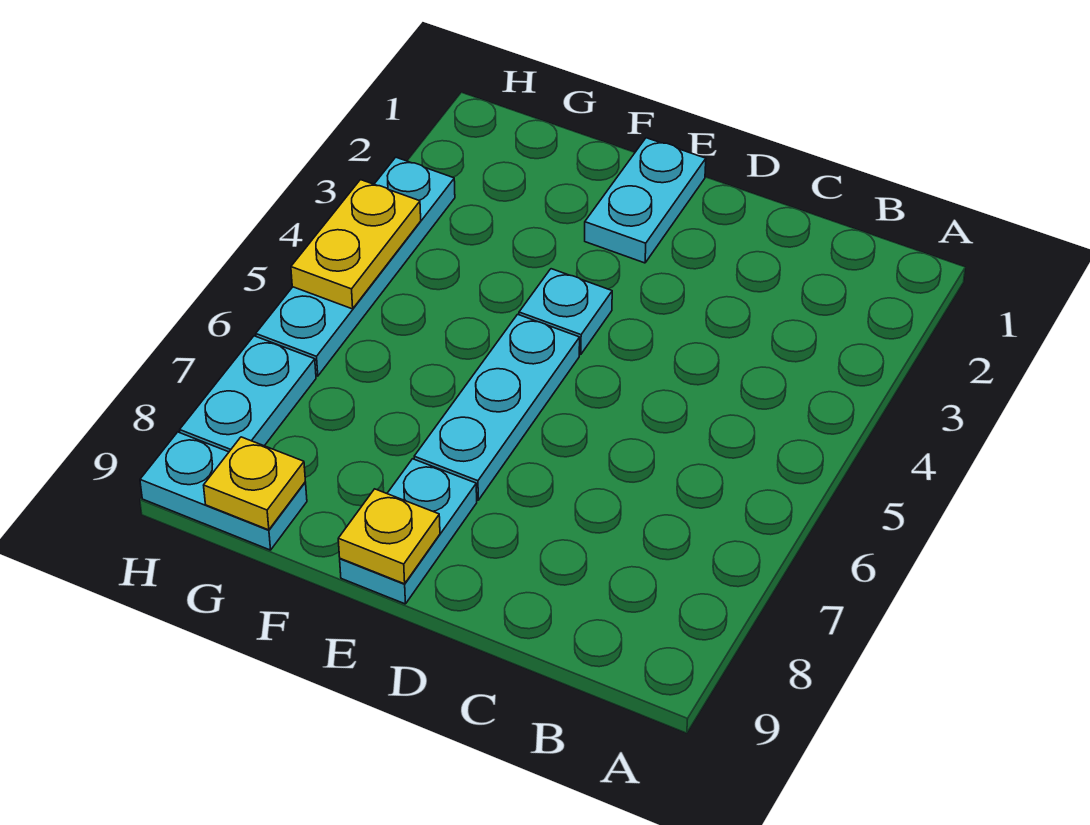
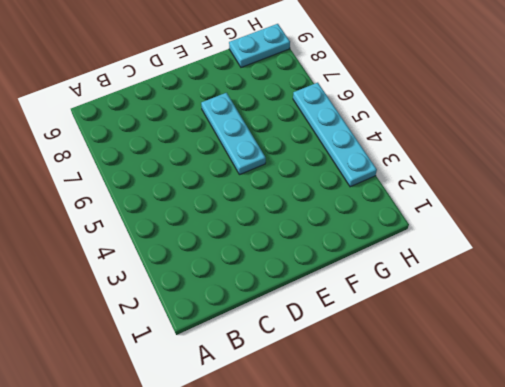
none -> cyan plate E1:E2 level 1
none -> cyan plate E4 level 1

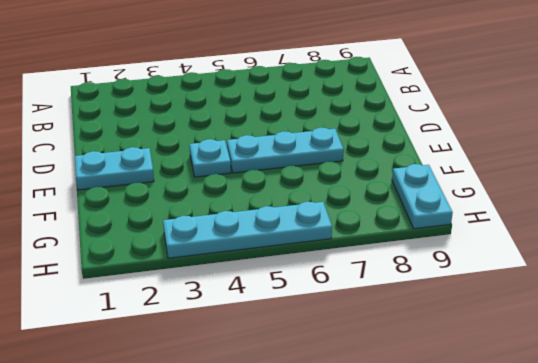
none -> cyan plate E8:E9 level 1
none -> cyan plate H7:H8 level 1

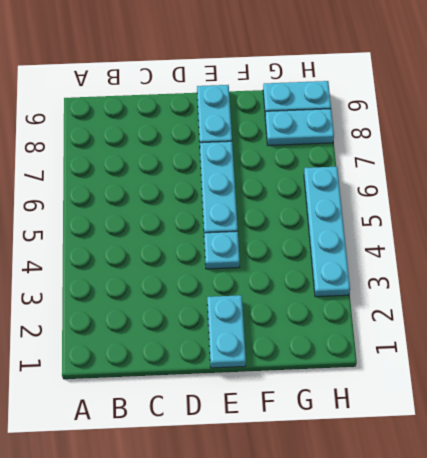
cyan plate G8:H8 level 1 -> cyan plate H7:H8 level 1
none -> yellow plate E9 level 2
none -> yellow plate G9 level 2

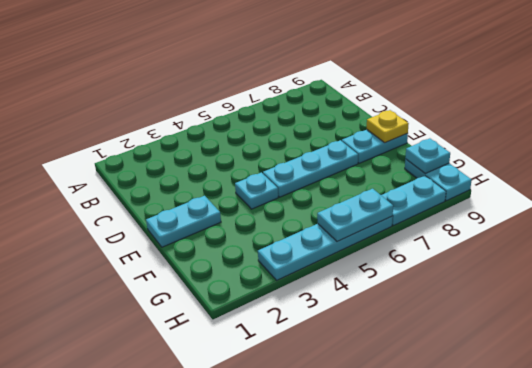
cyan plate G9 level 2 -> yellow plate G9 level 2
cyan plate H5:H6 level 2 -> yellow plate H4:H5 level 2

